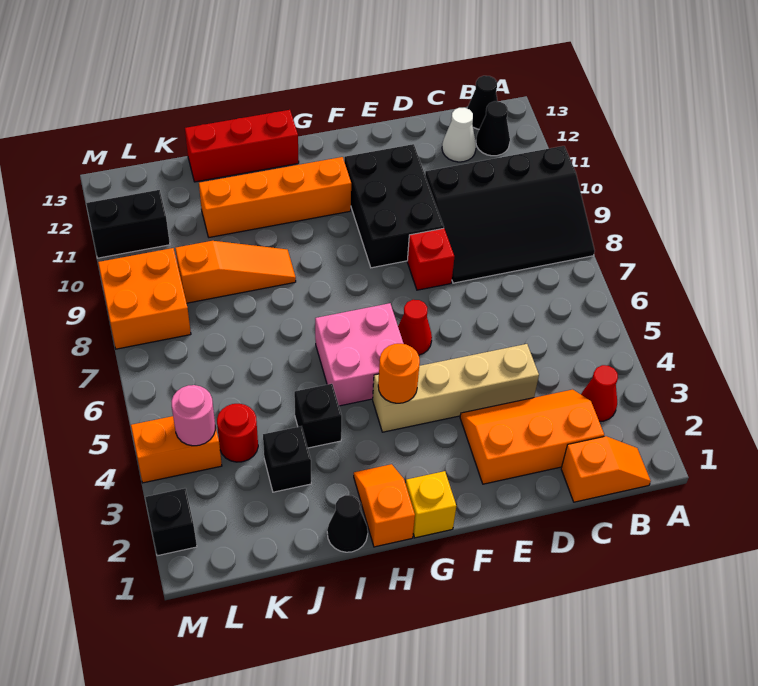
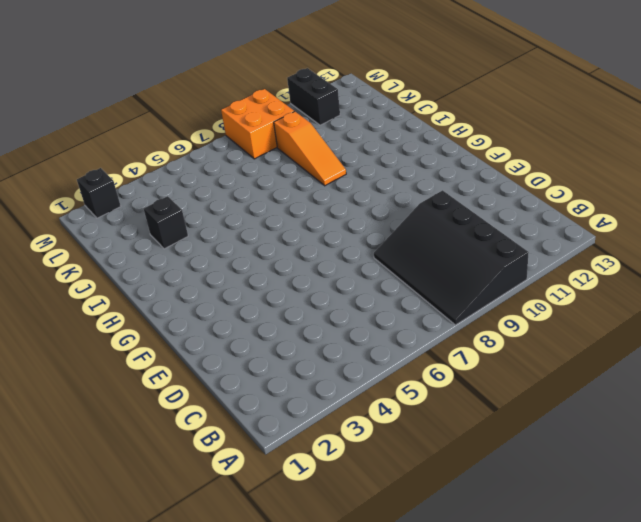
none -> orange slope B1:C1 level 1 top C
none -> red cone B3 level 1
none -> black cone B12 level 1

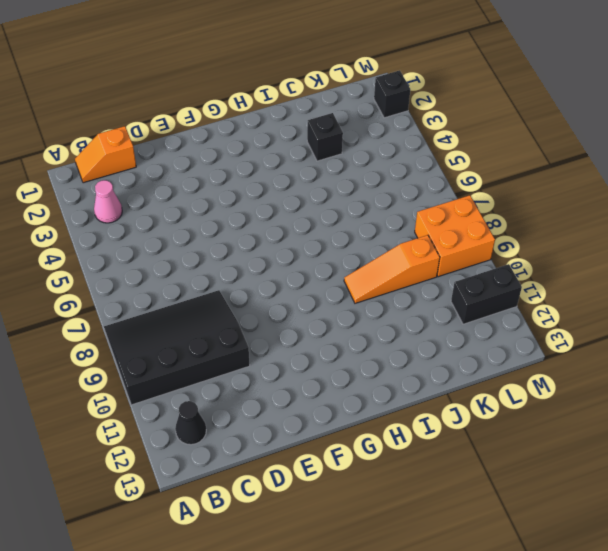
pink cone B3 level 1 -> red cone B3 level 1
none -> black cone B13 level 1
none -> orange slope C2:E3 level 1 top 2
none -> white cone C12 level 1

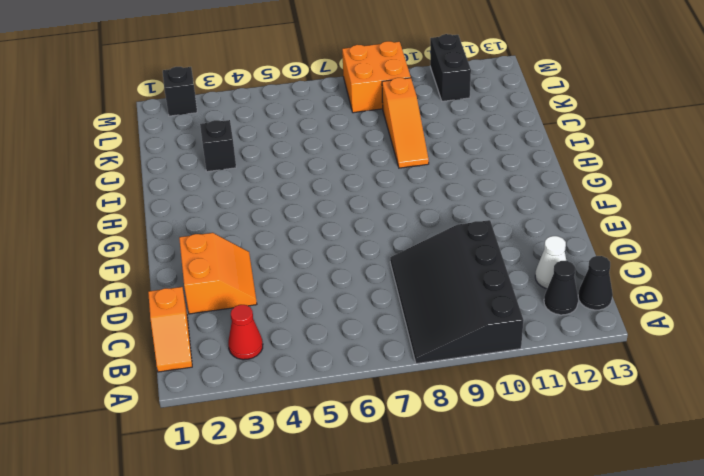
orange slope D2:E3 level 1 top 2 -> orange slope C2:E3 level 1 top 2
none -> tan brick D4:G4 level 1
none -> red brick E8 level 1
none -> black brick E9:F11 level 1

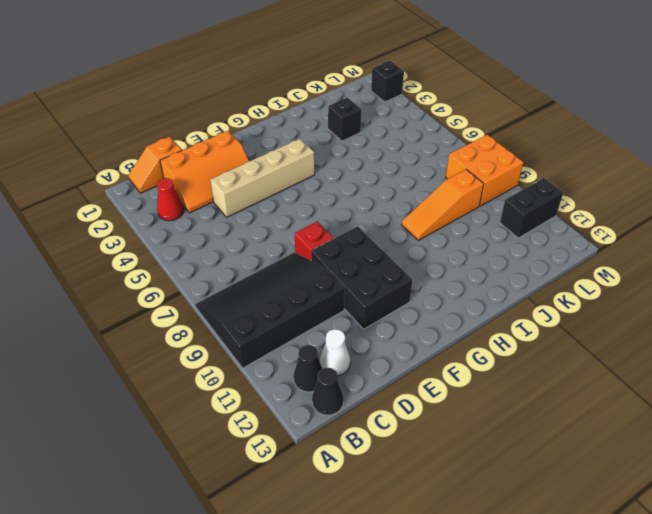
none -> red cone F6 level 1
none -> yellow brick G1 level 1
none -> pink brick G5:H6 level 1

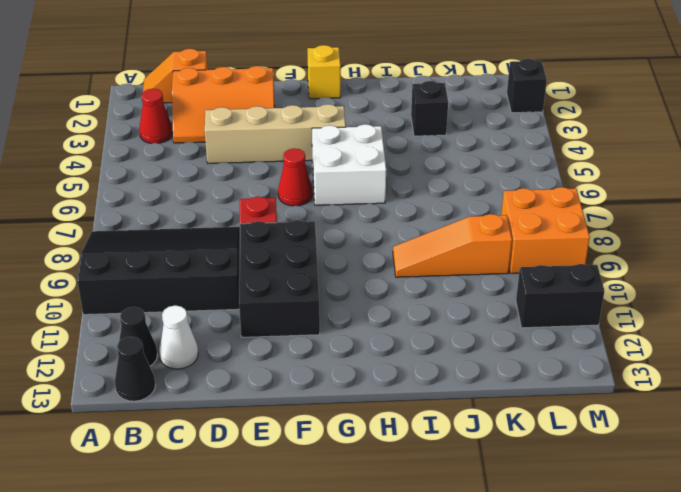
white brick G5:H6 level 1 -> pink brick G5:H6 level 1
none -> orange brick G11:J11 level 1
none -> orange slope H1:H2 level 1 top 1
none -> red brick H13:J13 level 1

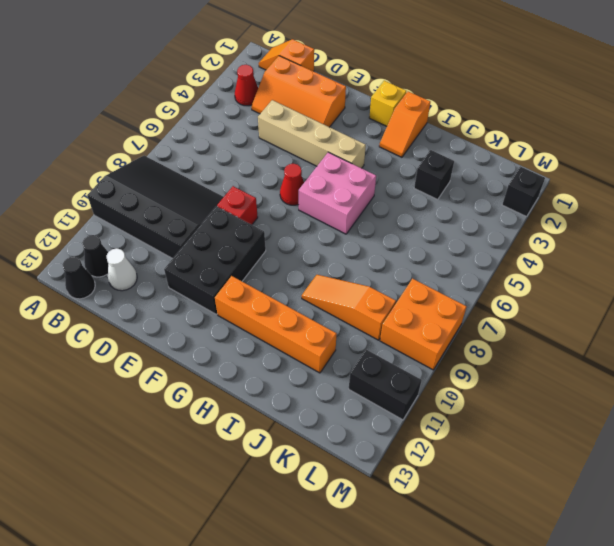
none -> red brick H13:J13 level 1
none -> black cone I1 level 1
none -> black brick I4 level 1

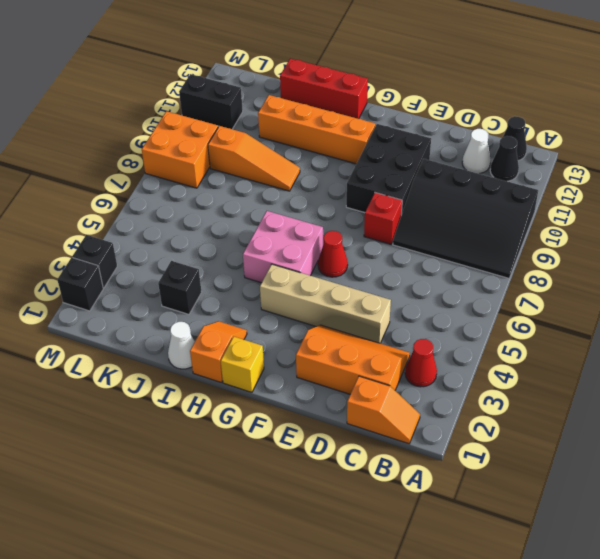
white cone I1 level 1 -> black cone I1 level 1
black brick M3 level 1 -> black brick I4 level 1
none -> red round brick K4 level 1
none -> orange brick L4:M4 level 1
none -> orange round brick G4 level 2

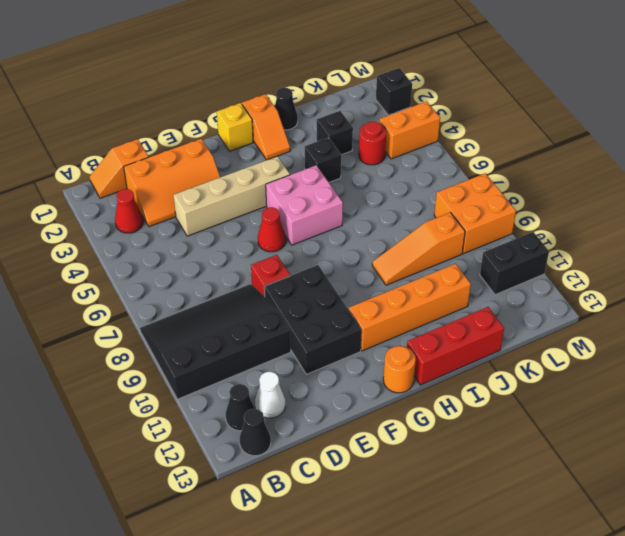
orange round brick G13 level 1 -> orange round brick G4 level 2
none -> pink round brick L4 level 2

